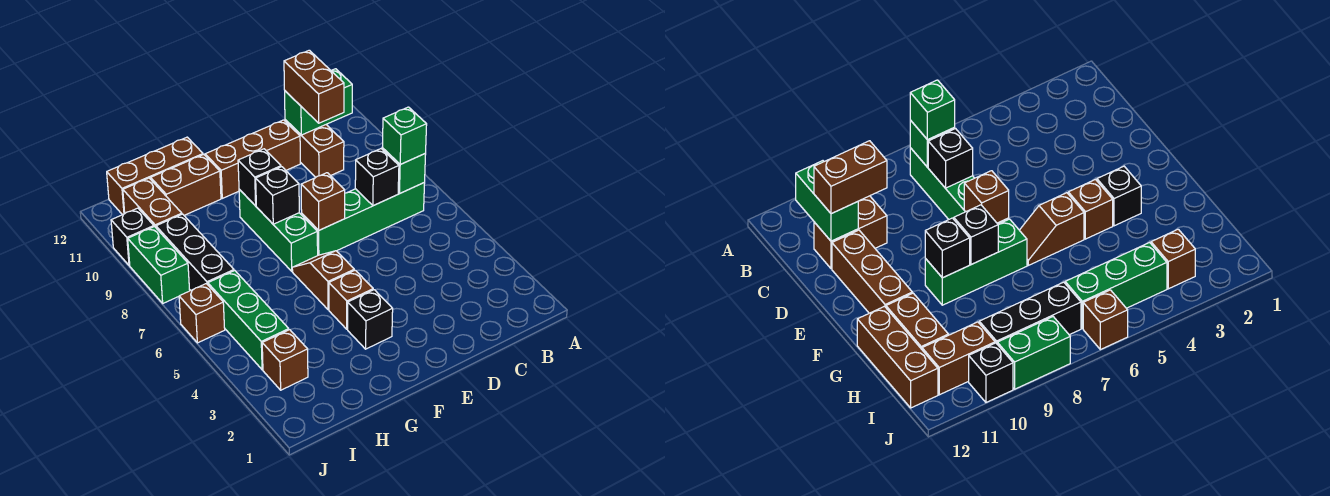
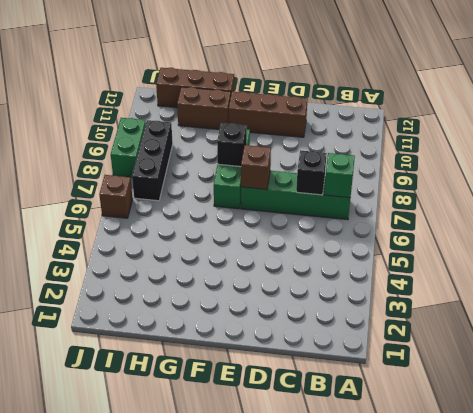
none -> brown brick C10:C11 level 1
none -> black brick F3 level 1
none -> brown brick F4 level 1

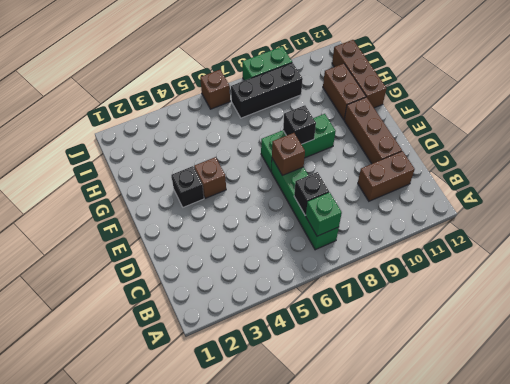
none -> brown slope F5:F6 level 1 top 5
none -> brown brick I3 level 1
none -> green brick I4:I6 level 1

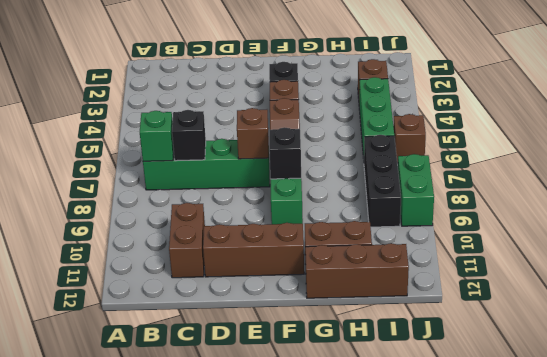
none -> brown brick I10:I11 level 1
none -> black brick J10 level 1
none -> green brick B11:C11 level 2

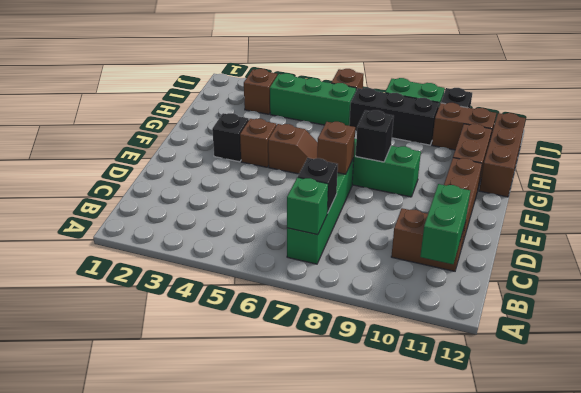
none -> black brick F9 level 2
none -> green brick B7 level 3
none -> brown brick C10:C11 level 3

